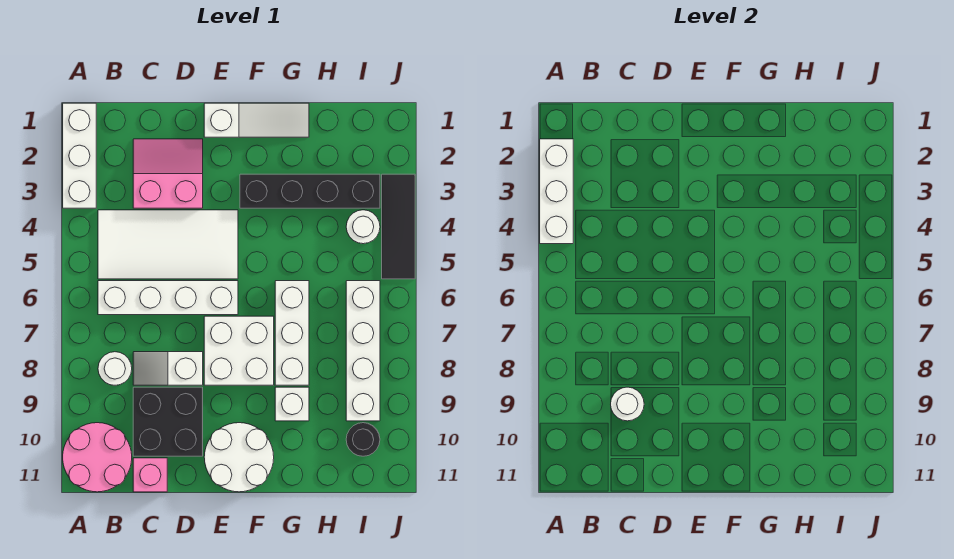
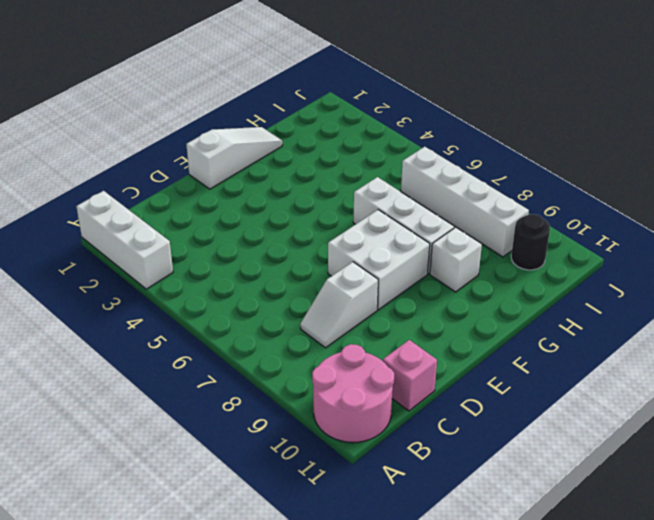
none -> white tile B4:E5 level 1
none -> white brick B6:E6 level 1
none -> white round brick B8 level 1

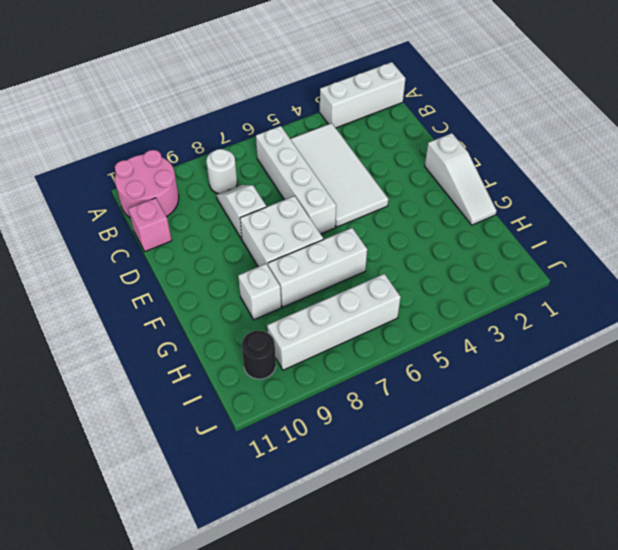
none -> pink slope C2:D3 level 1 top 3
none -> black brick C9:D10 level 1
none -> white round brick E10:F11 level 1

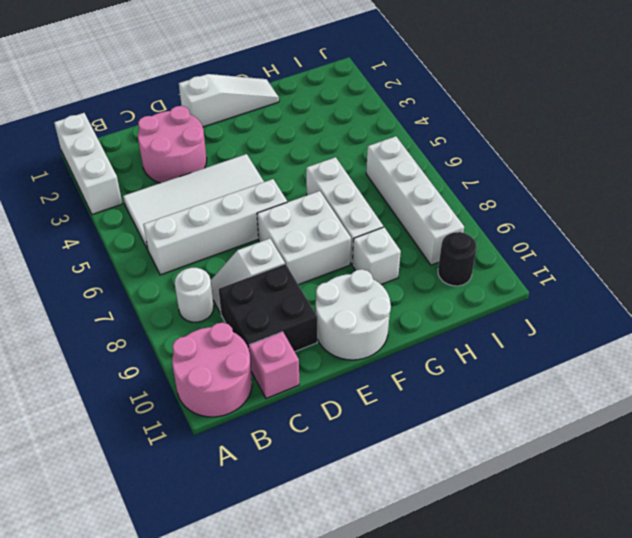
pink round brick C2:D3 level 1 -> pink slope C2:D3 level 1 top 3
none -> black brick F3:I3 level 1
none -> white round brick I4 level 1
none -> black tile J3:J5 level 1

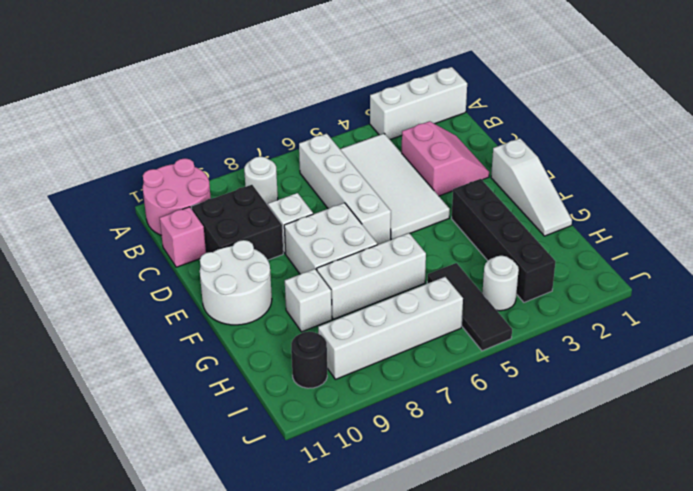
black tile H5:J5 level 1 -> black tile J3:J5 level 1
none -> white brick A2:A4 level 2
none -> white round brick C9 level 2

